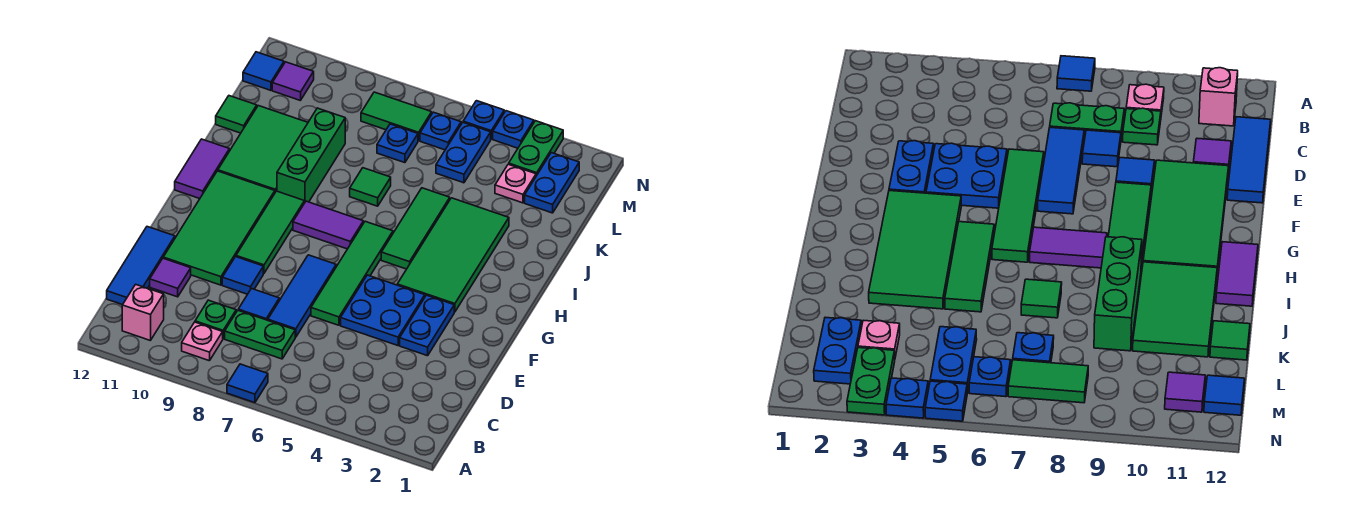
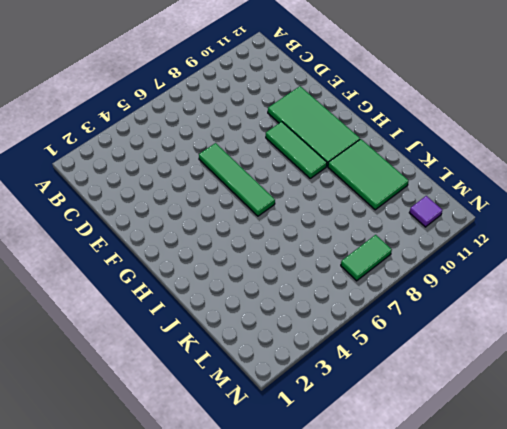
none -> blue tile A7 level 1
none -> pink plate B9 level 1
none -> pink brick B11 level 1
none -> green plate C7:C8 level 1

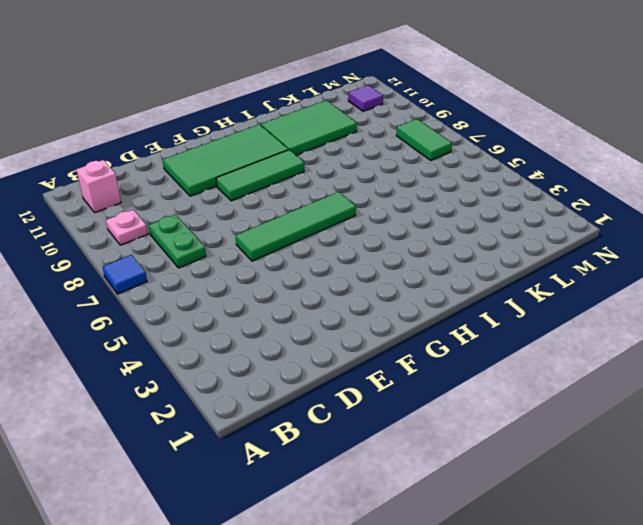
none -> green plate C9 level 1
none -> blue tile C12:E12 level 1
none -> blue tile D7:F7 level 1
none -> blue tile D8 level 1

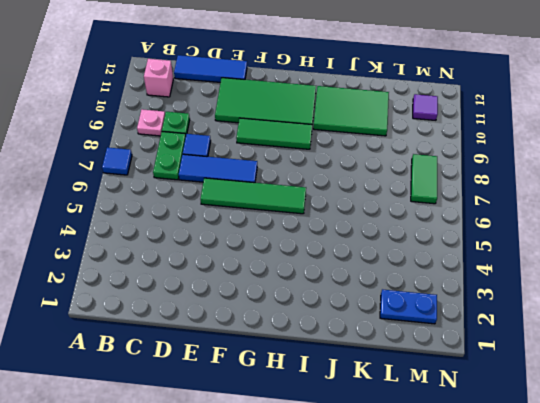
none -> purple tile D11 level 1
none -> blue plate E3:F3 level 1
none -> blue plate E4:F5 level 1
none -> blue tile E9 level 1

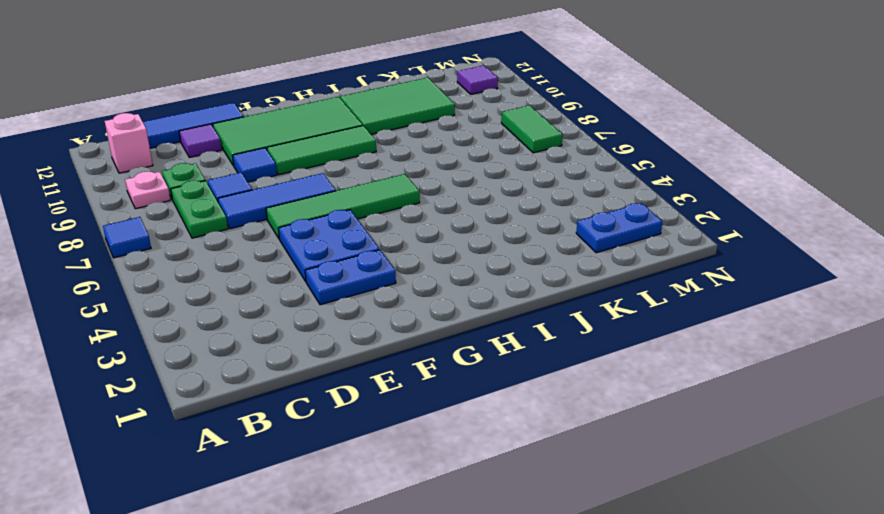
none -> green tile G3:J4 level 1
none -> green tile H5:J5 level 1
none -> purple tile H7:H8 level 1
none -> purple tile H12:I12 level 1

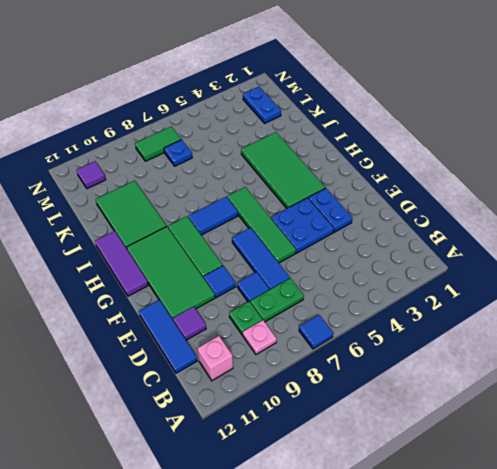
purple tile G12:I12 level 1 -> purple tile H12:I12 level 1
blue tile H7:H8 level 1 -> purple tile H7:H8 level 1
none -> green tile H5:J5 level 1
none -> green brick I9:K9 level 1
none -> green tile J7 level 1
none -> green tile K12 level 1

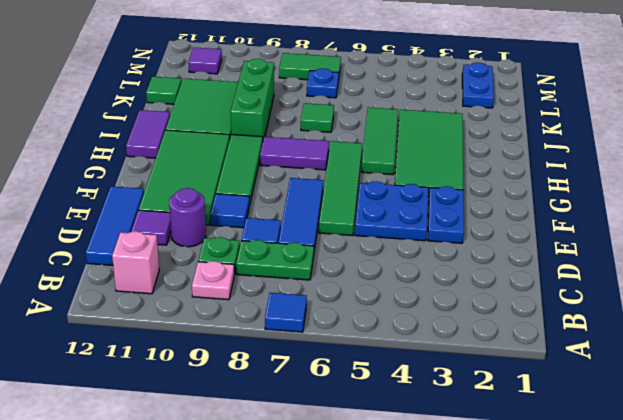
purple round brick D10 level 1 -> none
none -> pink plate L3 level 1
none -> blue plate L5:M5 level 1
none -> green plate M3:N3 level 1
none -> blue plate M6 level 1

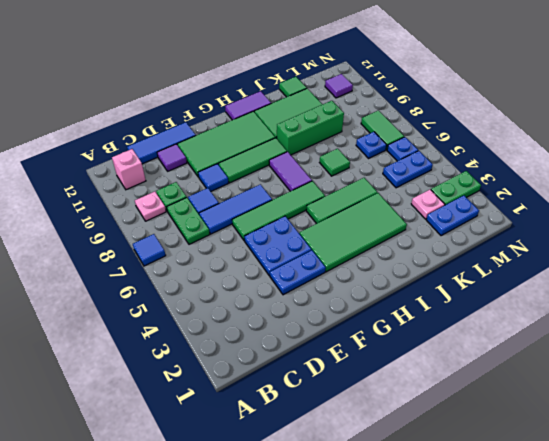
none -> blue tile M12 level 1
none -> blue plate N4 level 1
none -> blue plate N5 level 1

